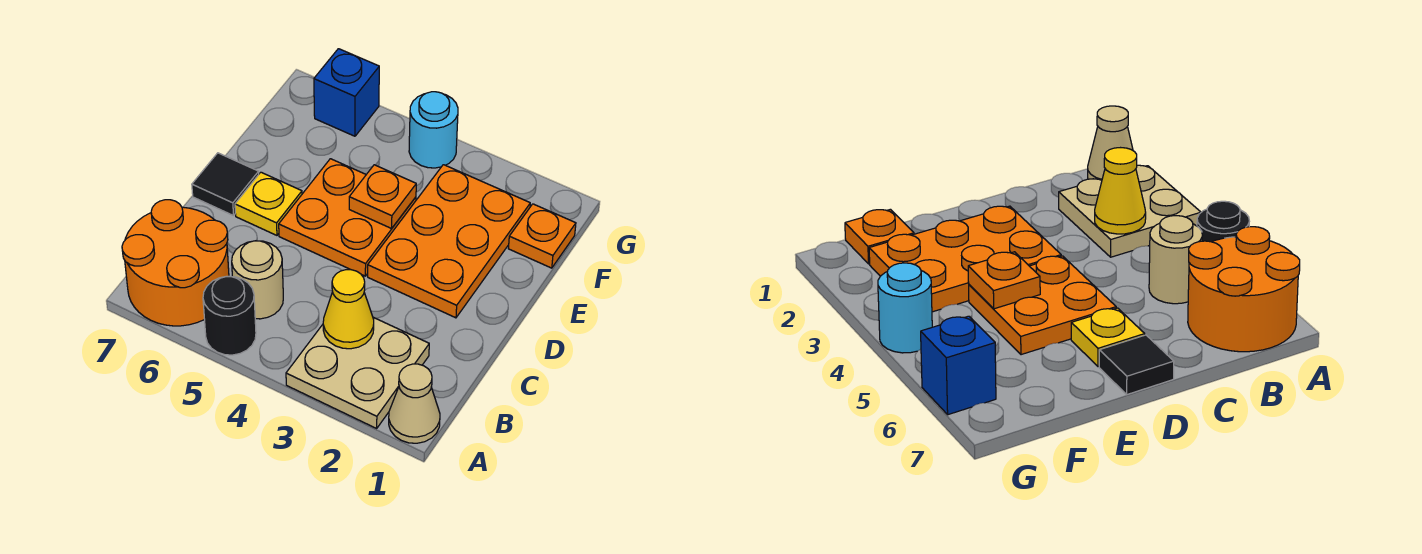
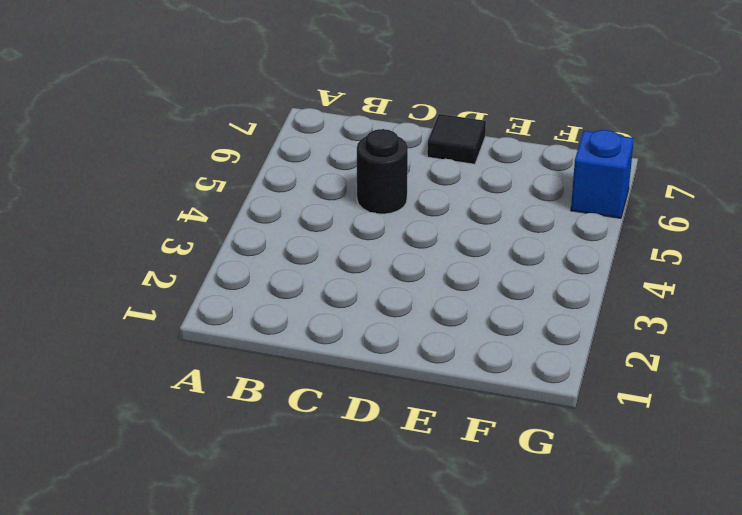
black round brick C5 level 1 -> black round brick A5 level 1
none -> tan cone A1 level 1
none -> tan plate A2:B3 level 1
none -> orange round brick A6:B7 level 1

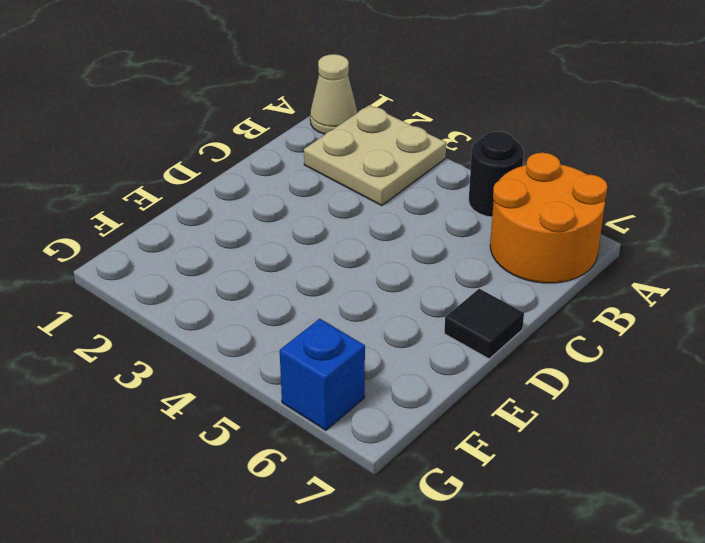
none -> tan round brick B5 level 1
none -> orange plate D2:F3 level 1
none -> orange plate D4:E5 level 1

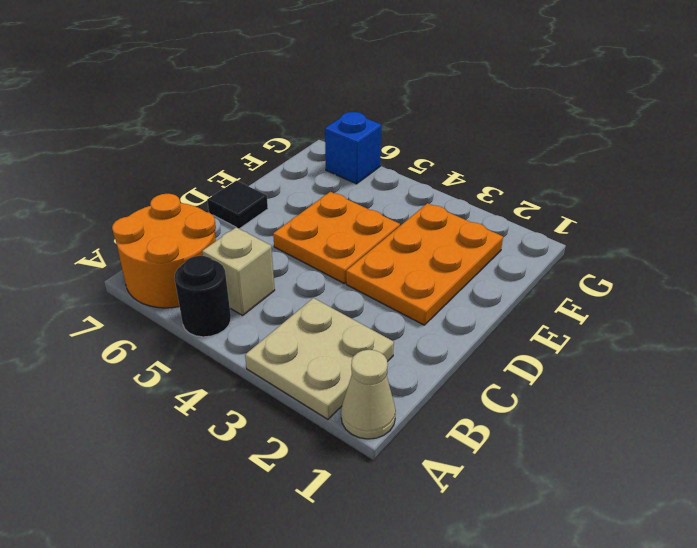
tan brick B5 level 1 -> tan round brick B5 level 1
none -> yellow plate D6 level 1
none -> orange plate F1 level 1
none -> cyan round brick G4 level 1

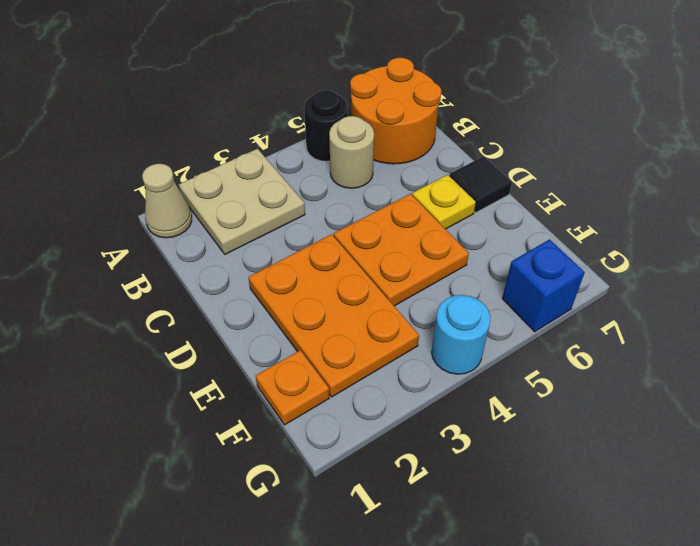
none -> yellow cone B3 level 2
none -> orange plate E4 level 2

